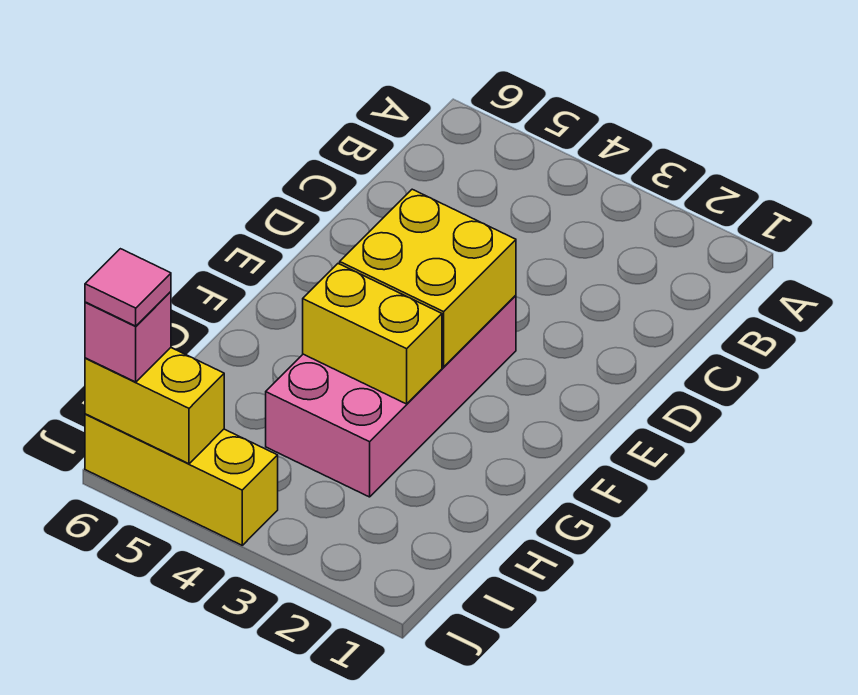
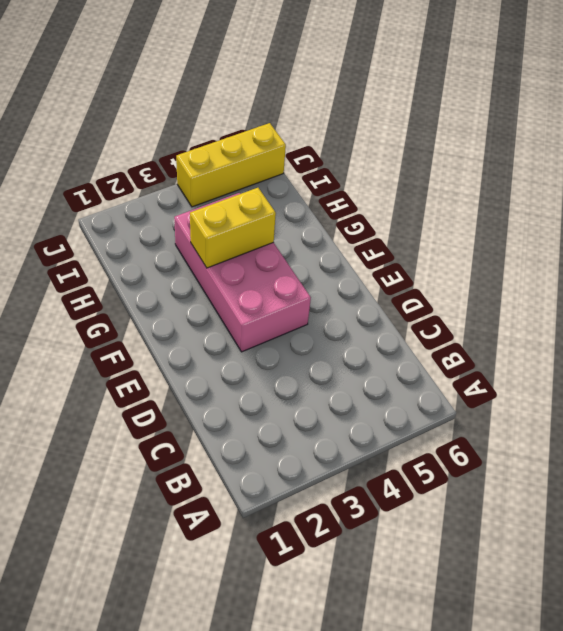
none -> yellow brick E3:F4 level 2
none -> yellow brick J5:J6 level 2

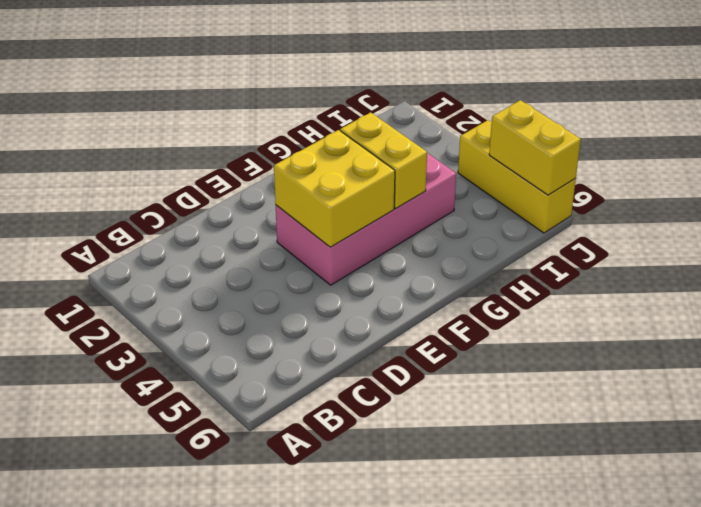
none -> pink brick J6 level 3
none -> pink tile J6 level 4

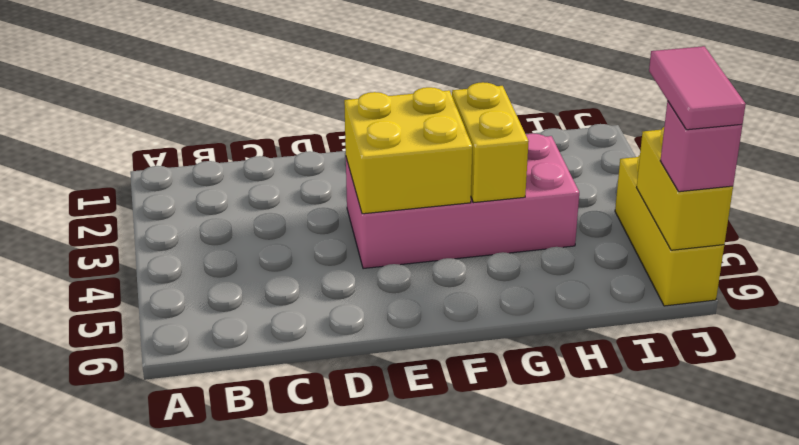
pink tile J5:J6 level 4 -> pink tile J6 level 4

